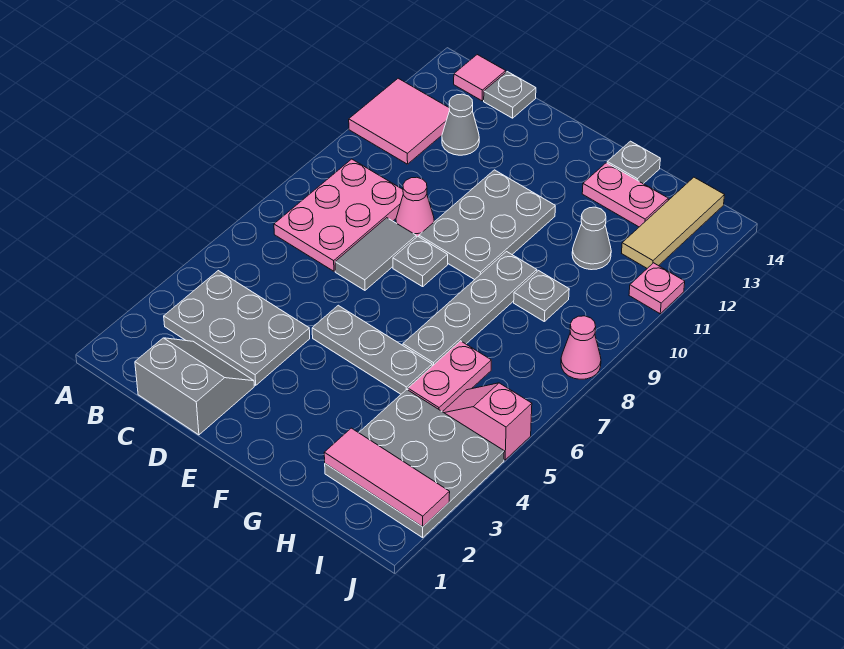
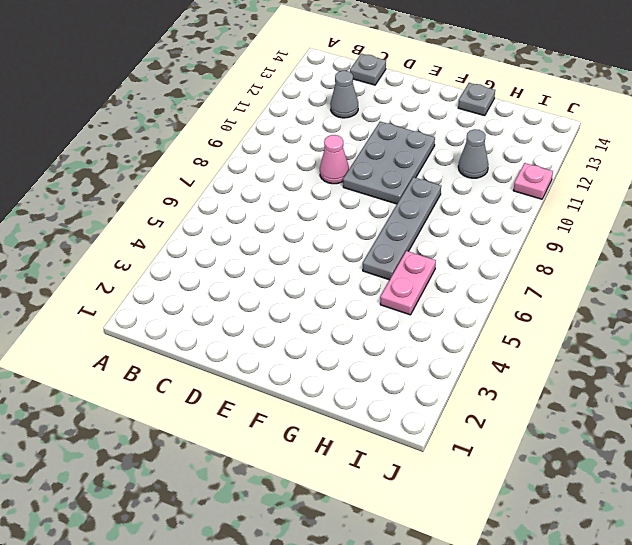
none -> pink tile A11:B12 level 1
none -> grey plate B3:D4 level 1
none -> pink plate B7:C9 level 1

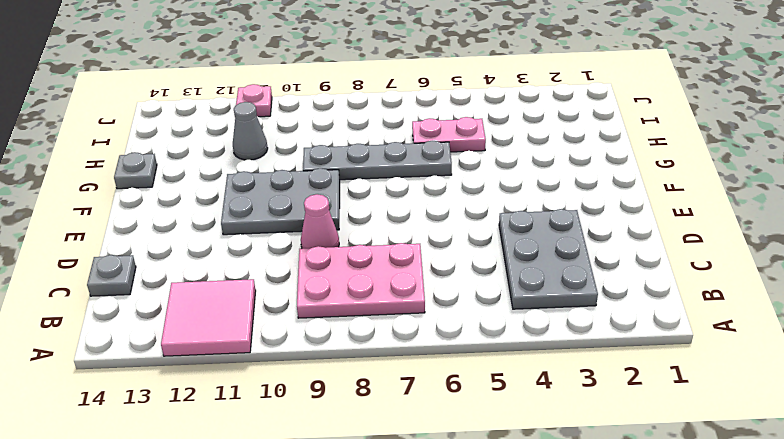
none -> pink tile B14 level 1
none -> grey slope C1:D2 level 1 top 1
none -> grey cone C12 level 1

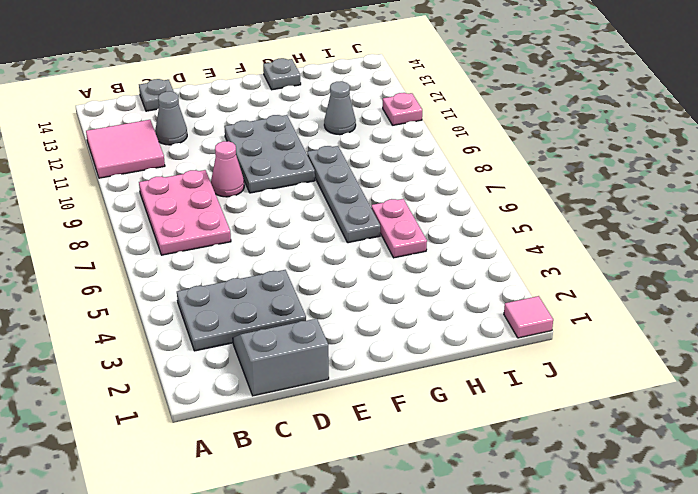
pink tile J1 level 1 -> pink tile B14 level 1
none -> grey tile D7:D8 level 1
none -> grey plate E5:G5 level 1
none -> grey plate E8 level 1

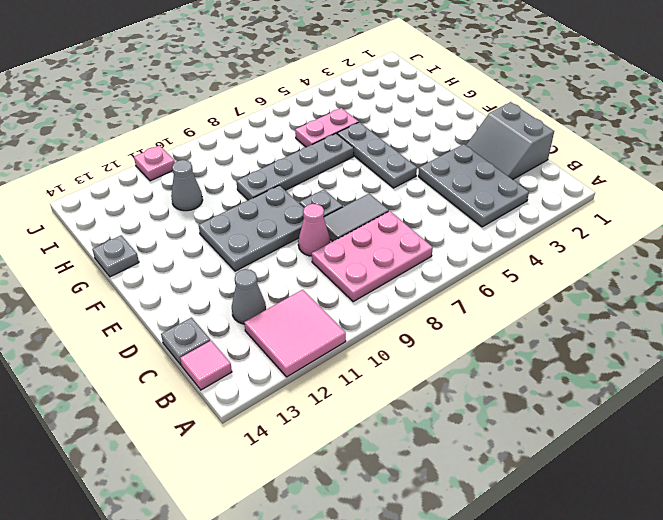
none -> pink plate G13:H13 level 1
none -> grey plate H2:J4 level 1
none -> grey plate H9 level 1

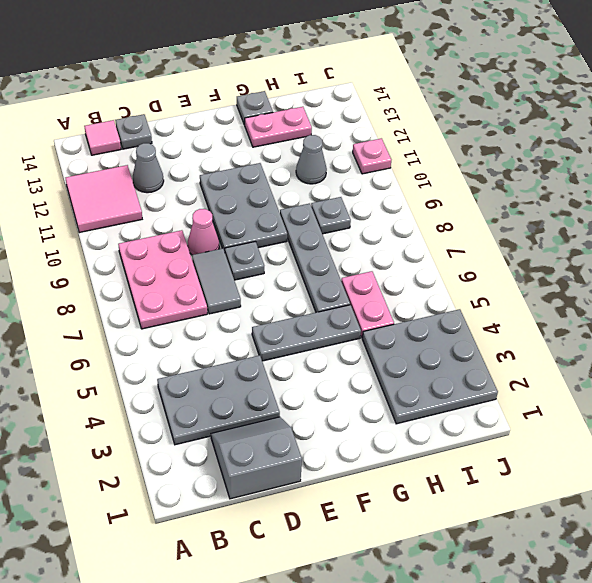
none -> pink slope I5:J5 level 1 top J
none -> tan tile I12:I14 level 1
none -> pink cone J8 level 1

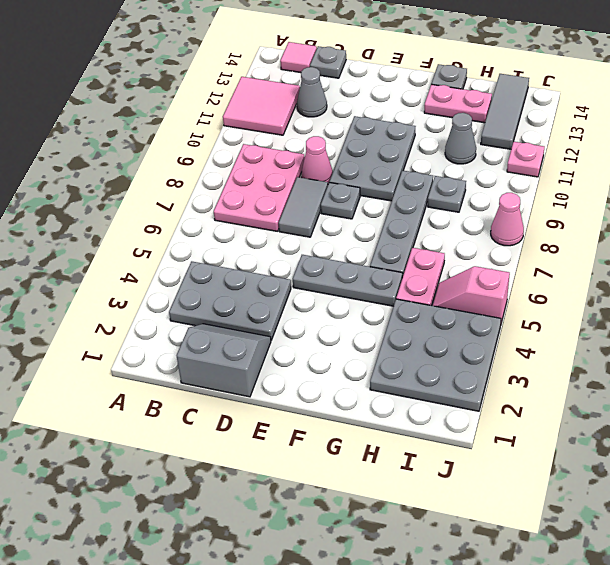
grey tile I12:I14 level 1 -> tan tile I12:I14 level 1
none -> pink tile H2:J2 level 2

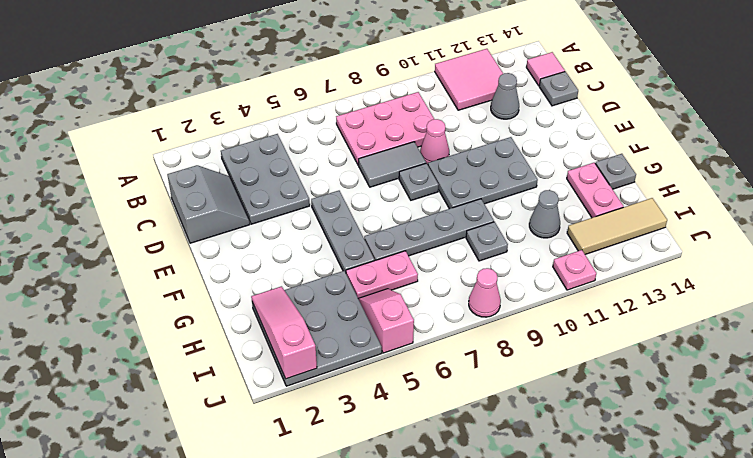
pink slope H2:J2 level 2 top J -> pink tile H2:J2 level 2

